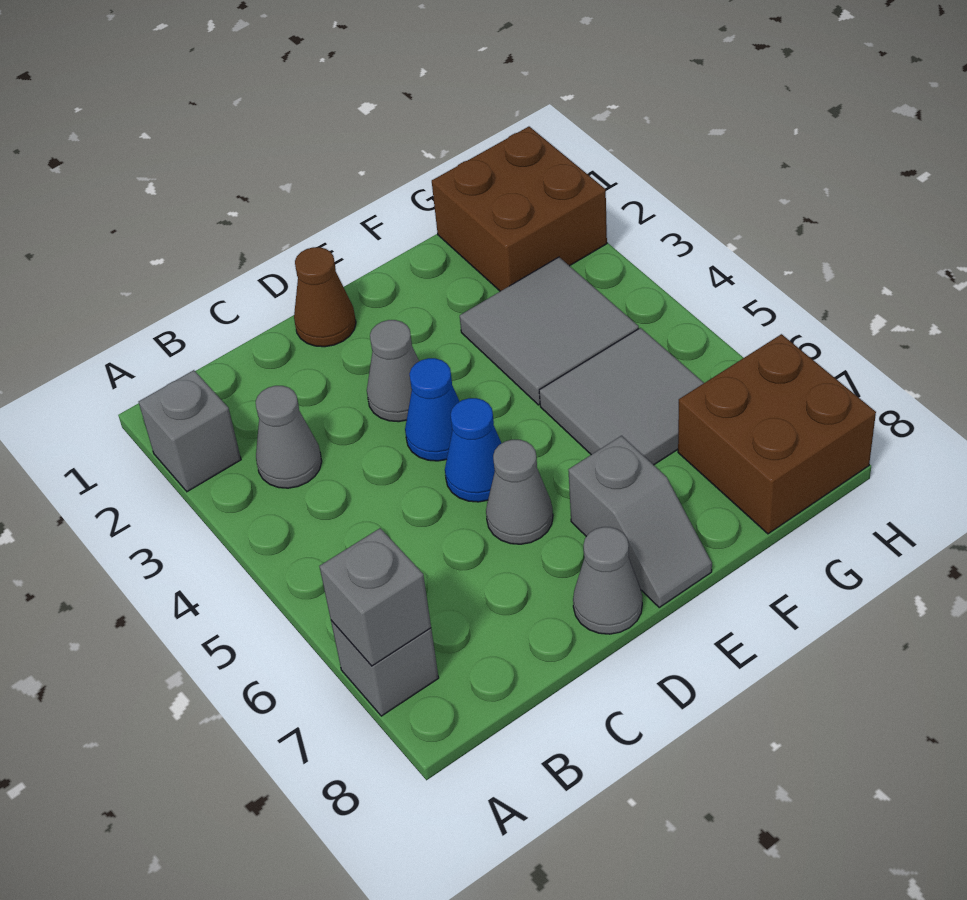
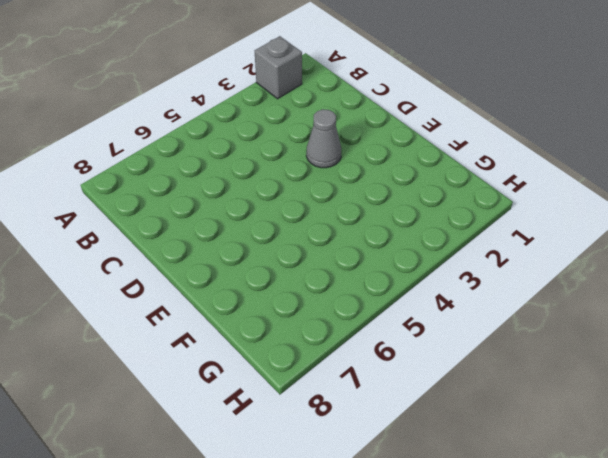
none -> grey brick A7 level 1
none -> grey cone B3 level 1
none -> brown cone D1 level 1

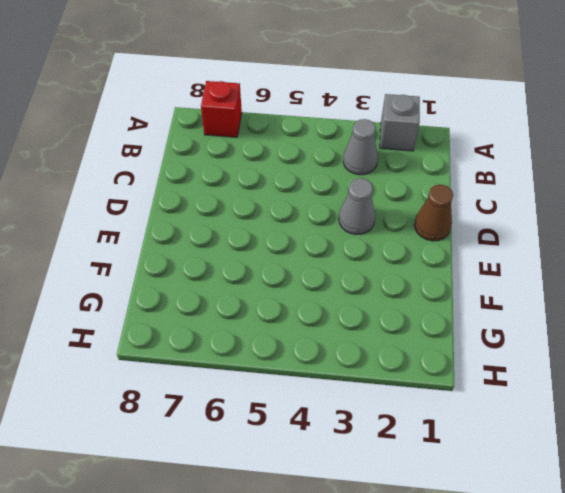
red brick A7 level 1 -> grey brick A7 level 1
none -> blue cone D4 level 1
none -> blue cone D5 level 1
none -> grey cone D6 level 1

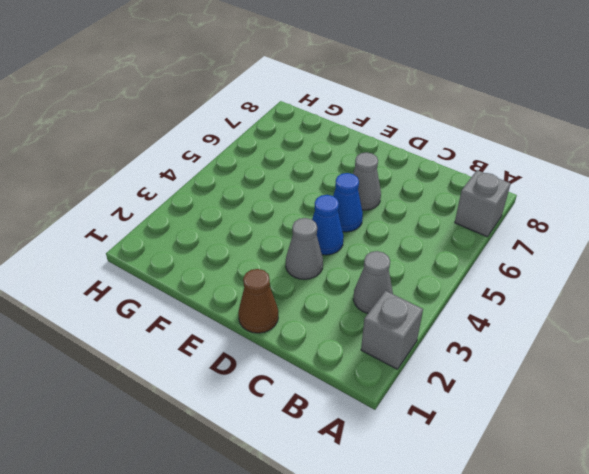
none -> grey cone D8 level 1
none -> grey slope E7:E8 level 1 top 7
none -> grey tile F3:G4 level 1

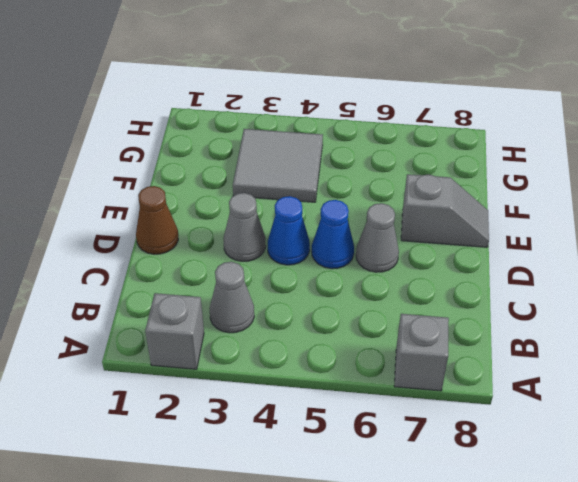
none -> grey cone D8 level 1
none -> grey tile F5:G6 level 1
none -> brown brick G1:H2 level 1

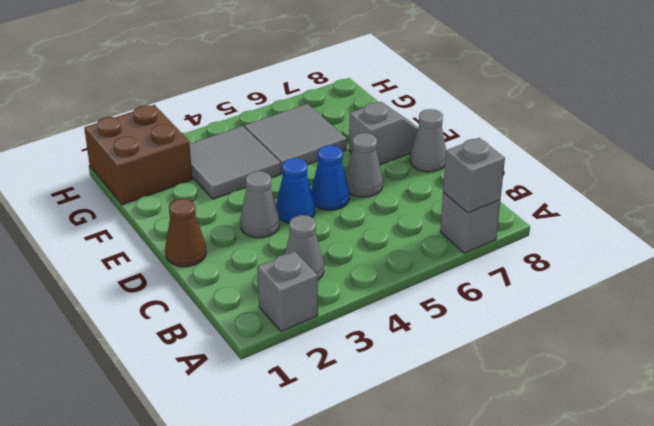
none -> brown brick G7:H8 level 1

